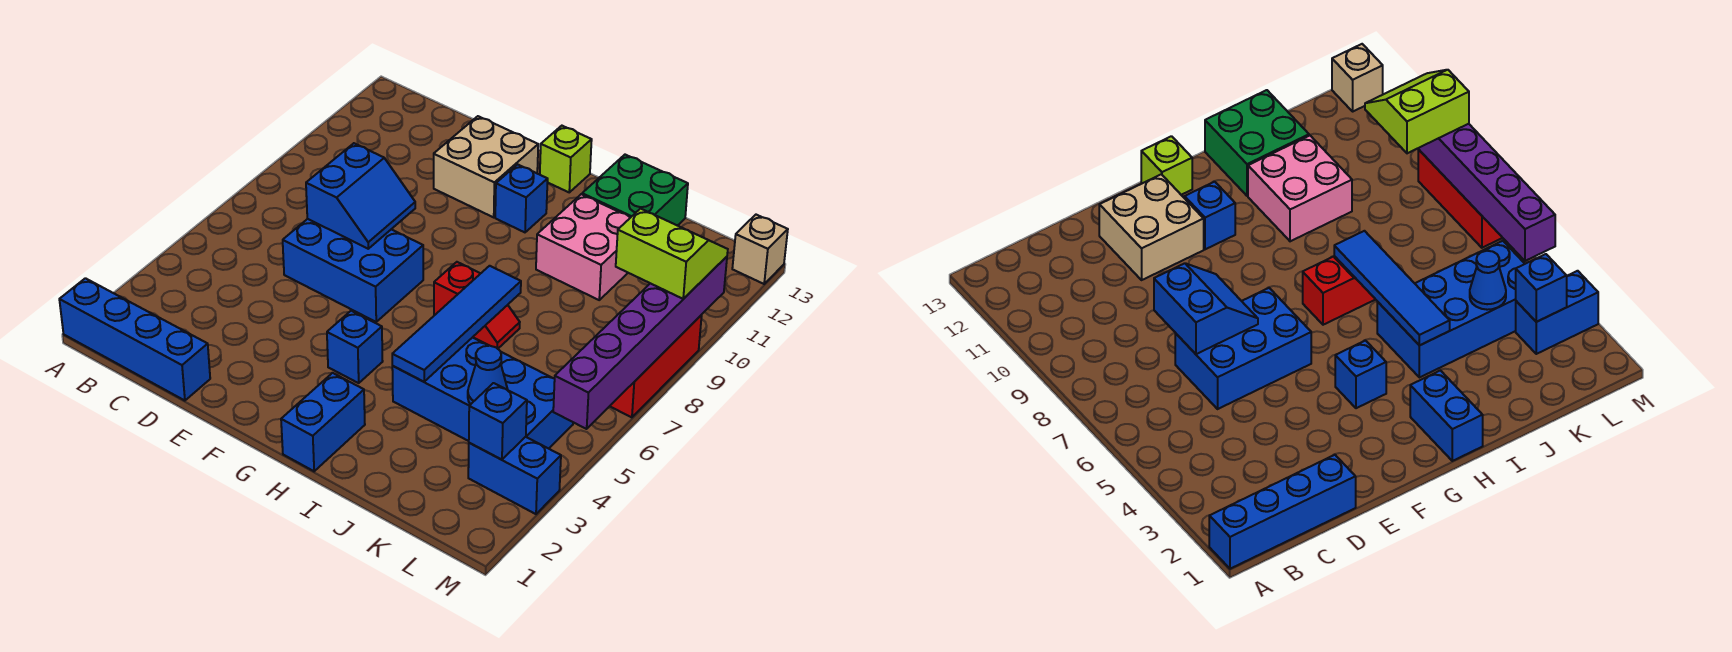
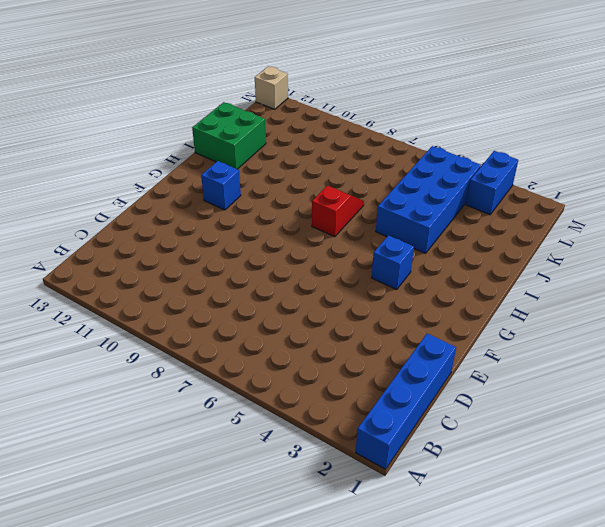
none -> blue brick D6:F7 level 1
none -> tan brick E11:F12 level 1
none -> lime brick G13 level 1

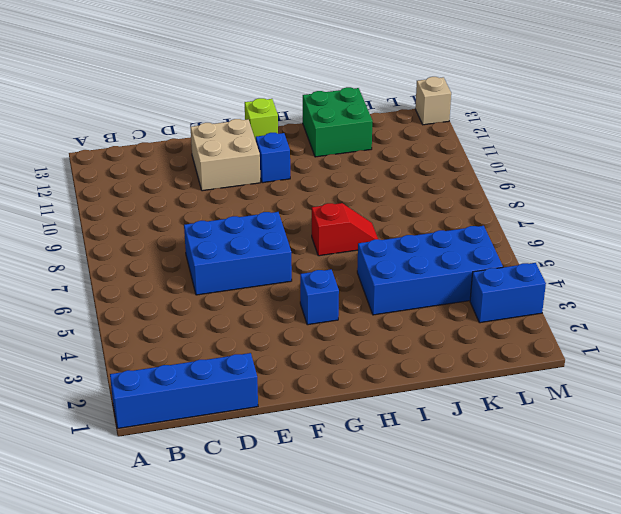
none -> blue brick H1:H2 level 1
none -> pink brick I10:J11 level 1
none -> red brick M7:M9 level 1

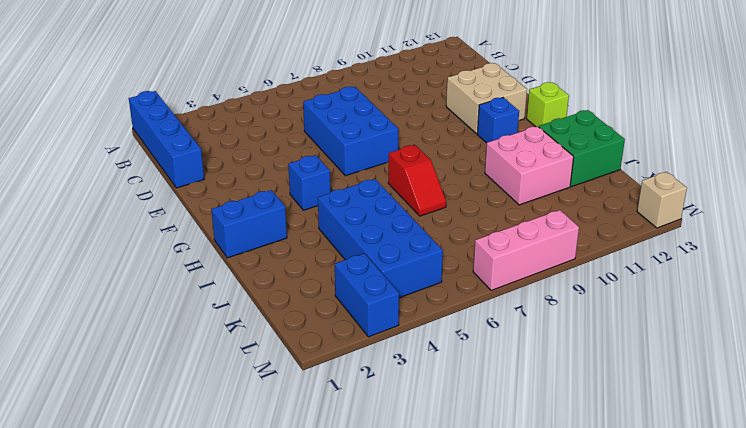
pink brick M7:M9 level 1 -> red brick M7:M9 level 1
none -> blue slope D7:E8 level 2 top D
none -> blue tile I4:I7 level 2
none -> blue cone K4 level 2

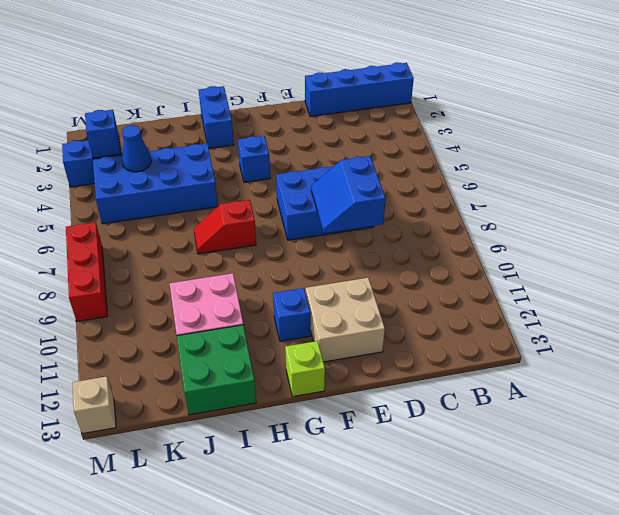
none -> blue tile I4:I7 level 2
none -> purple brick M5:M10 level 2
none -> lime slope L9:M10 level 3 top 9

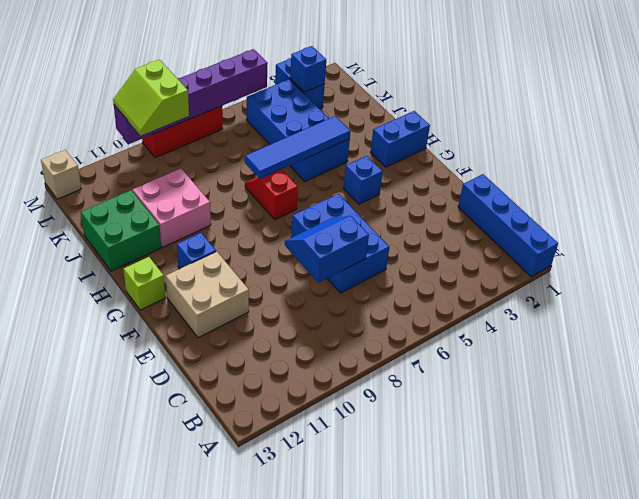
none -> blue cone K4 level 2

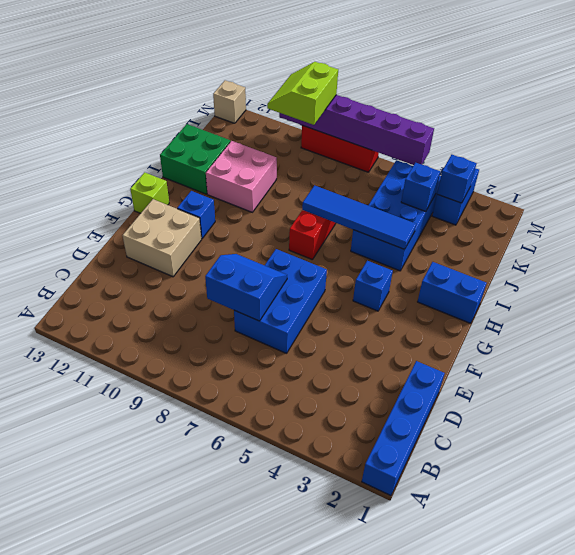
blue brick K4 level 2 -> blue cone K4 level 2

